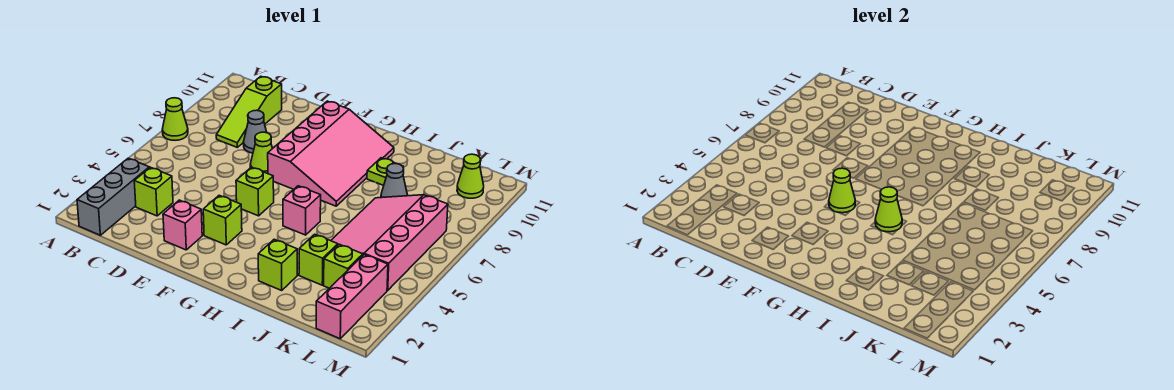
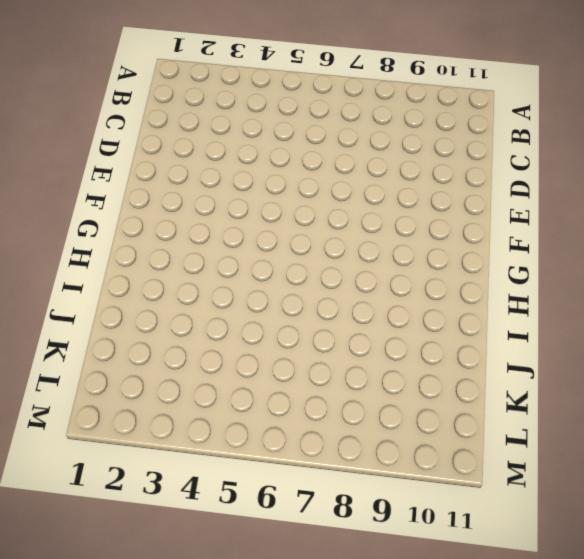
none -> lime cone A7 level 1
none -> grey brick B1:B3 level 1
none -> lime brick C3 level 1

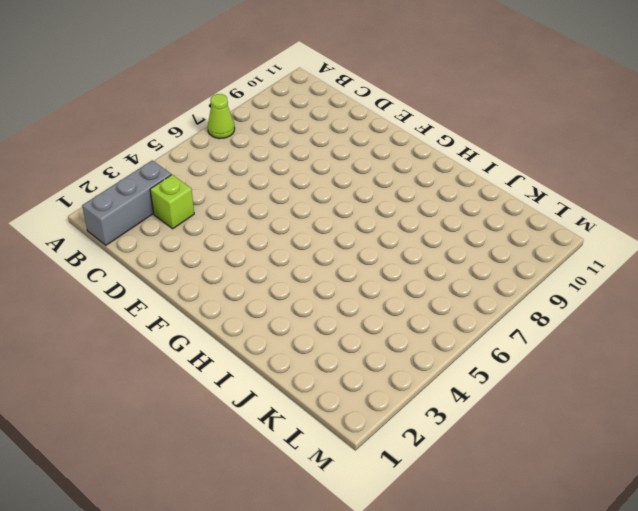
none -> lime slope C8:C10 level 1 top 10
none -> grey cone D8 level 1
none -> pink brick E2 level 1

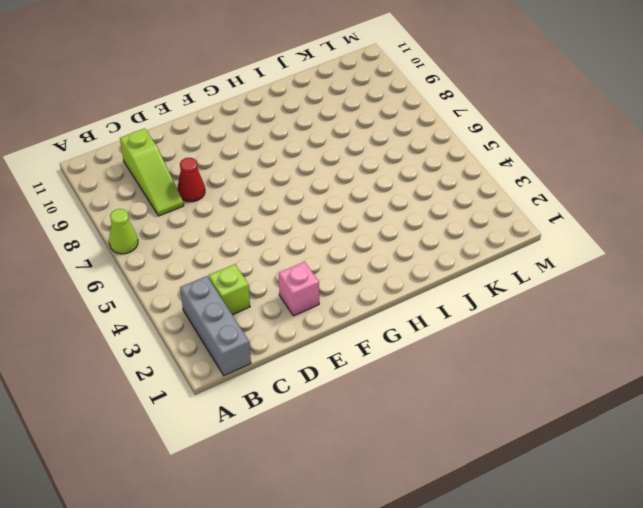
red cone D8 level 1 -> grey cone D8 level 1
none -> lime cone E7 level 1
none -> lime brick F3 level 1
none -> lime brick F5 level 1

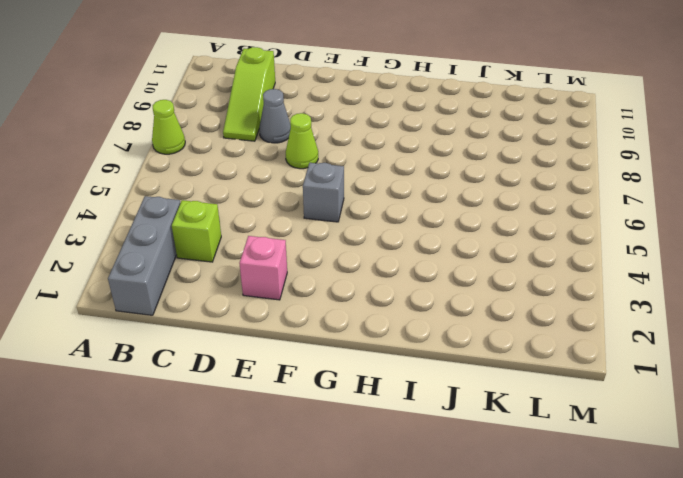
grey brick F5 level 1 -> lime brick F5 level 1
none -> lime brick F3 level 1
none -> pink slope F7:H10 level 1 top F
none -> pink brick H5 level 1

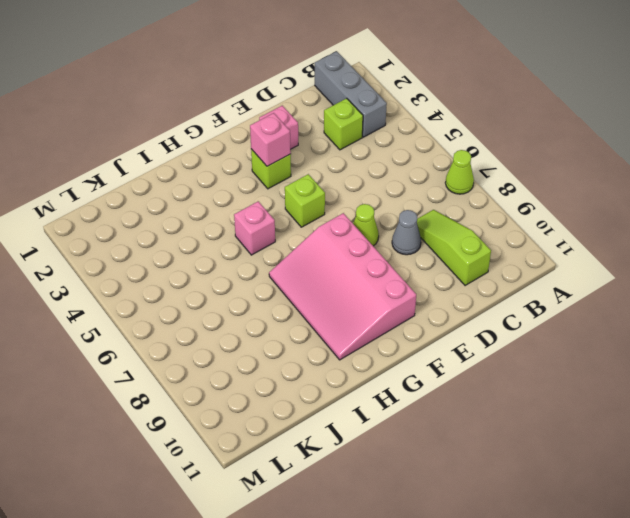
pink brick F3 level 2 -> none
none -> lime brick I2 level 1
none -> lime plate I9 level 1
none -> lime brick J3 level 1

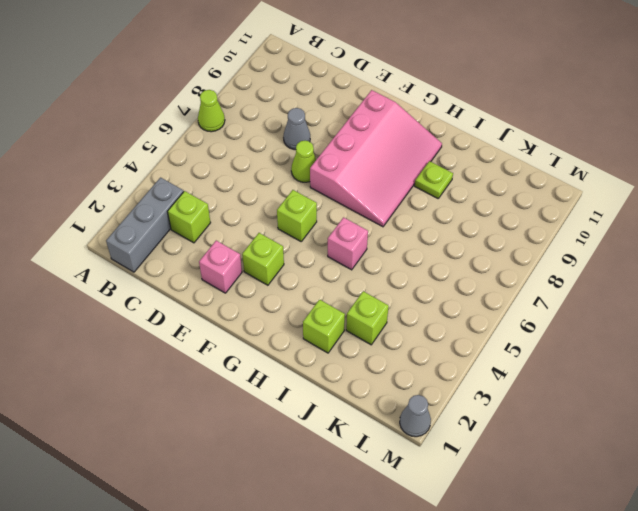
grey cone M1 level 1 -> grey cone J8 level 1
none -> lime slope C8:C10 level 1 top 10
none -> pink slope J4:L7 level 1 top L
none -> lime brick K3 level 1

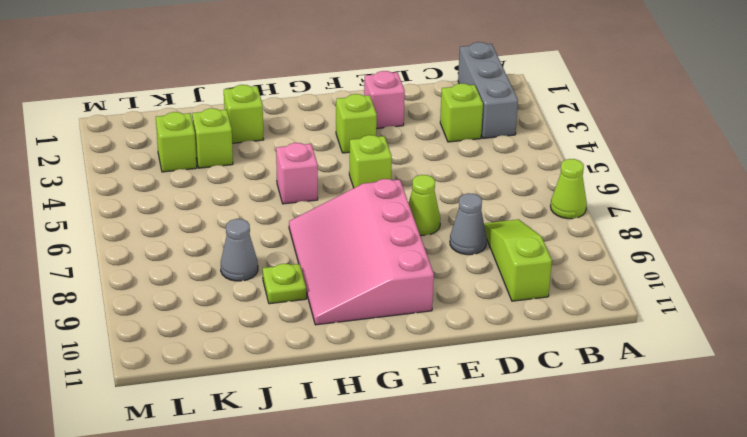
none -> pink slope J4:L7 level 1 top L
none -> pink brick L1:L3 level 1
none -> lime cone L10 level 1

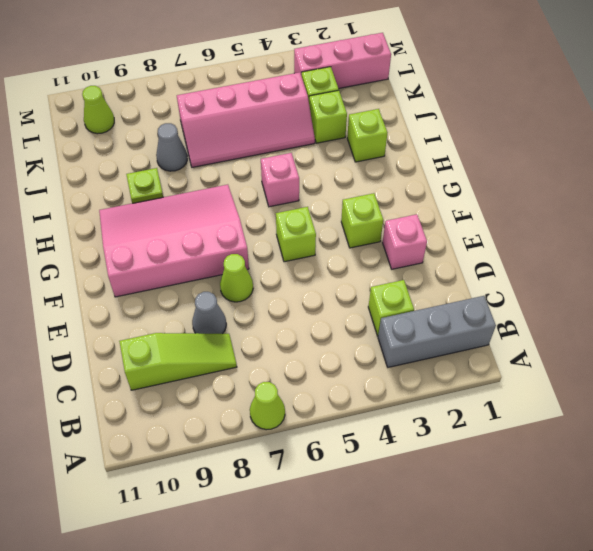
pink slope J4:K7 level 1 top K -> pink slope J4:L7 level 1 top L
none -> lime cone F5 level 2
none -> lime cone H5 level 2

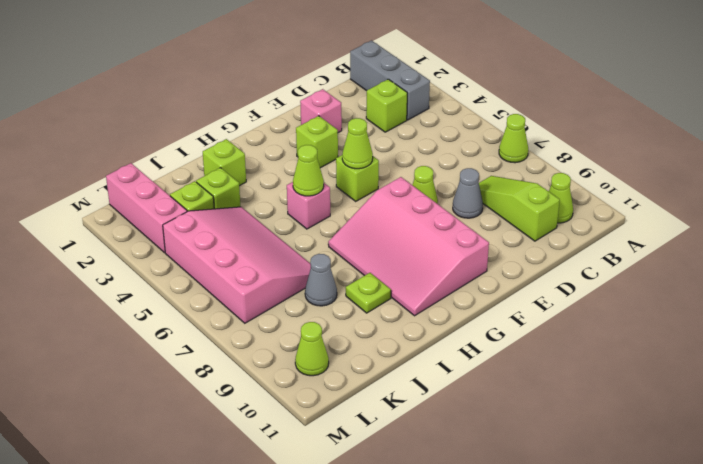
lime cone B10 level 1 -> none

